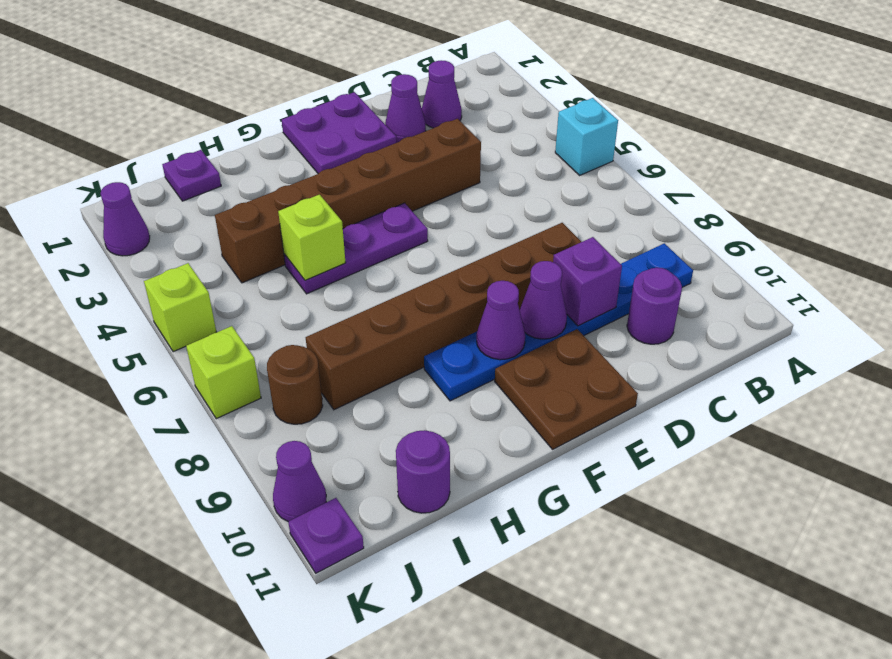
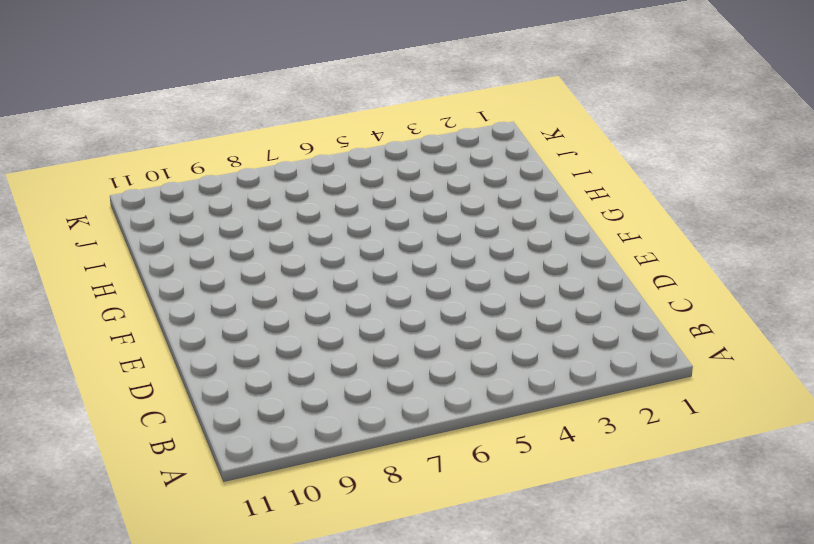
none -> cyan brick A5 level 1
none -> blue plate B9:G9 level 1
none -> purple cone C2 level 1

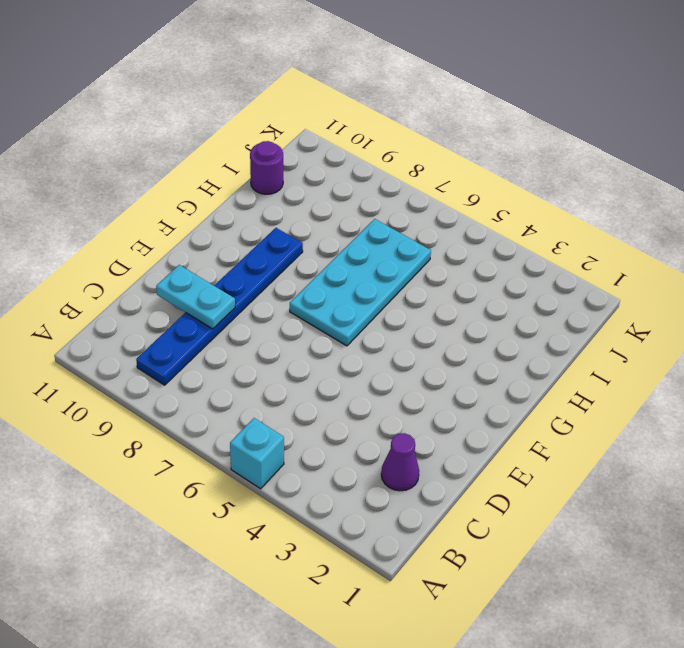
cyan plate D9:D10 level 2 -> purple brick D9 level 2
cyan plate F6:I7 level 1 -> none
none -> purple round brick C10 level 1
none -> purple cone D2 level 1
none -> brown brick D4:I4 level 1

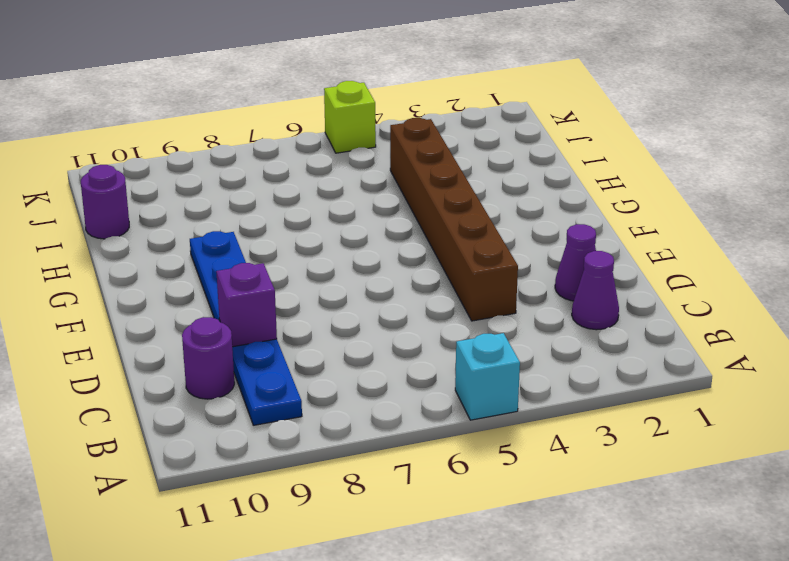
none -> brown brick D8:I8 level 1
none -> purple plate E1:F2 level 1
none -> brown plate E10:F11 level 1

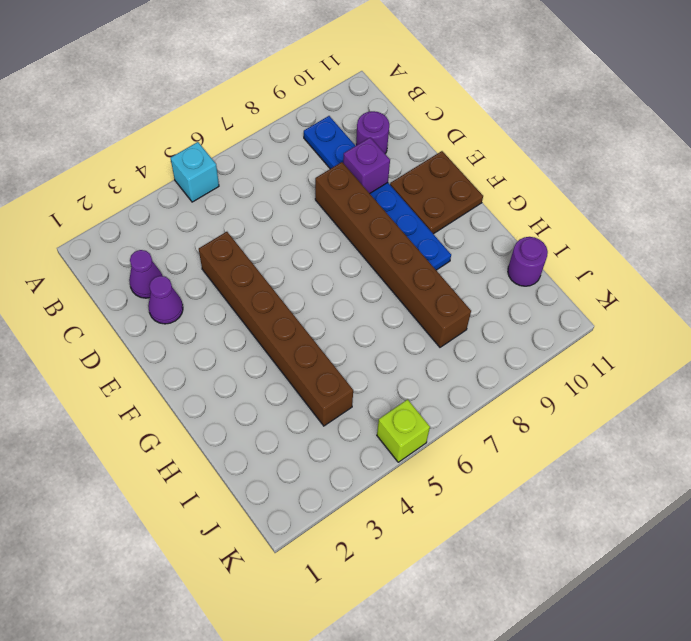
none -> purple plate E1:F2 level 1
none -> purple plate F5:H5 level 1
none -> purple plate I1 level 1

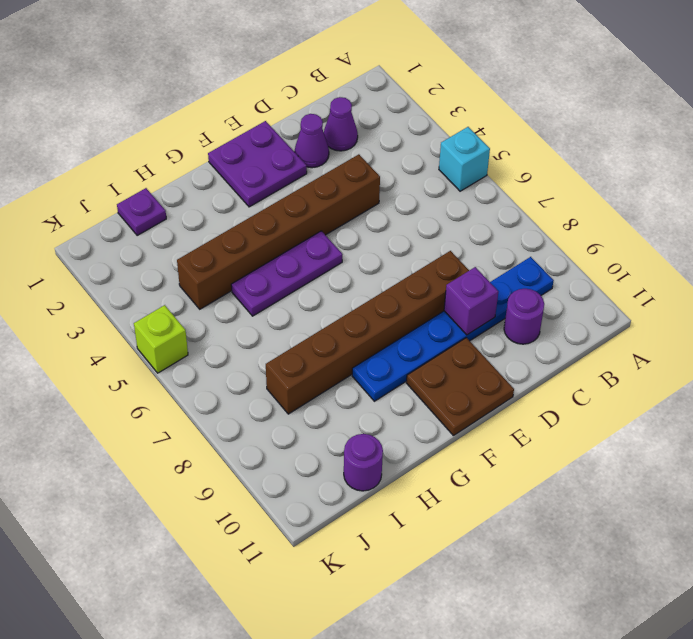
none -> brown round brick J8 level 1
none -> purple cone K2 level 1
none -> lime brick K7 level 1

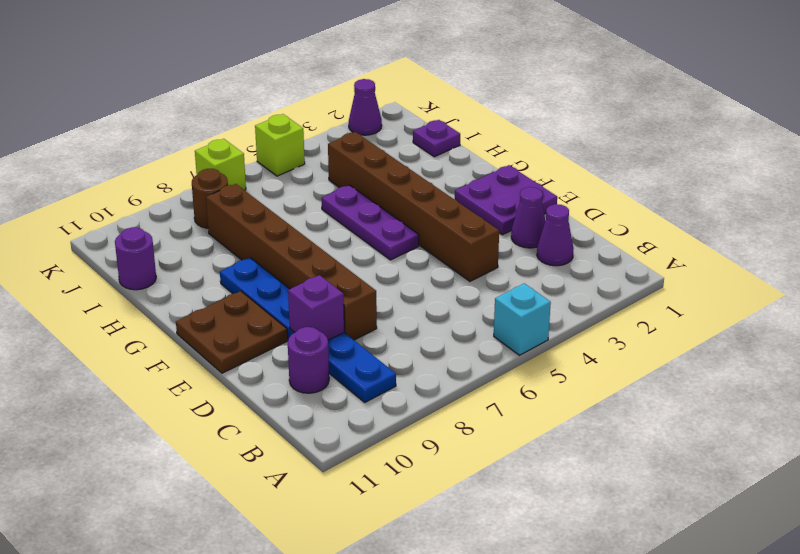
none -> purple cone K10 level 1
none -> purple plate K11 level 1
none -> purple cone E9 level 2

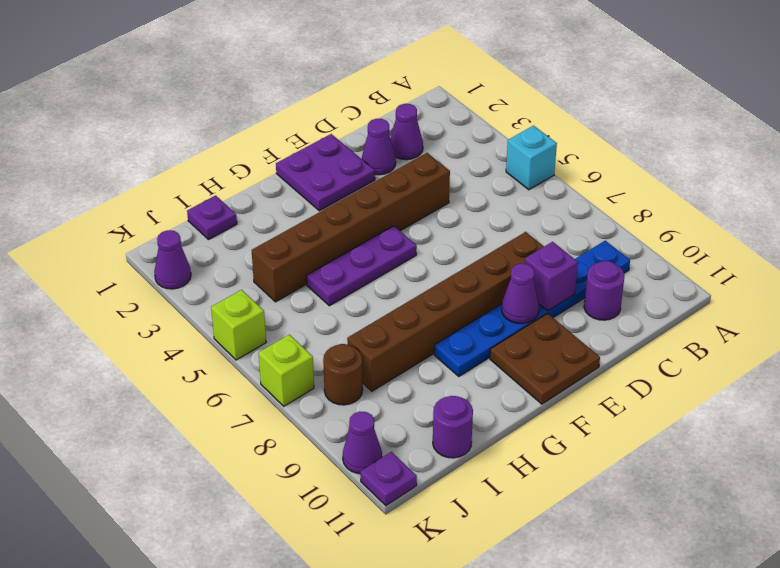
none -> purple cone F9 level 2
none -> lime brick H5 level 2

